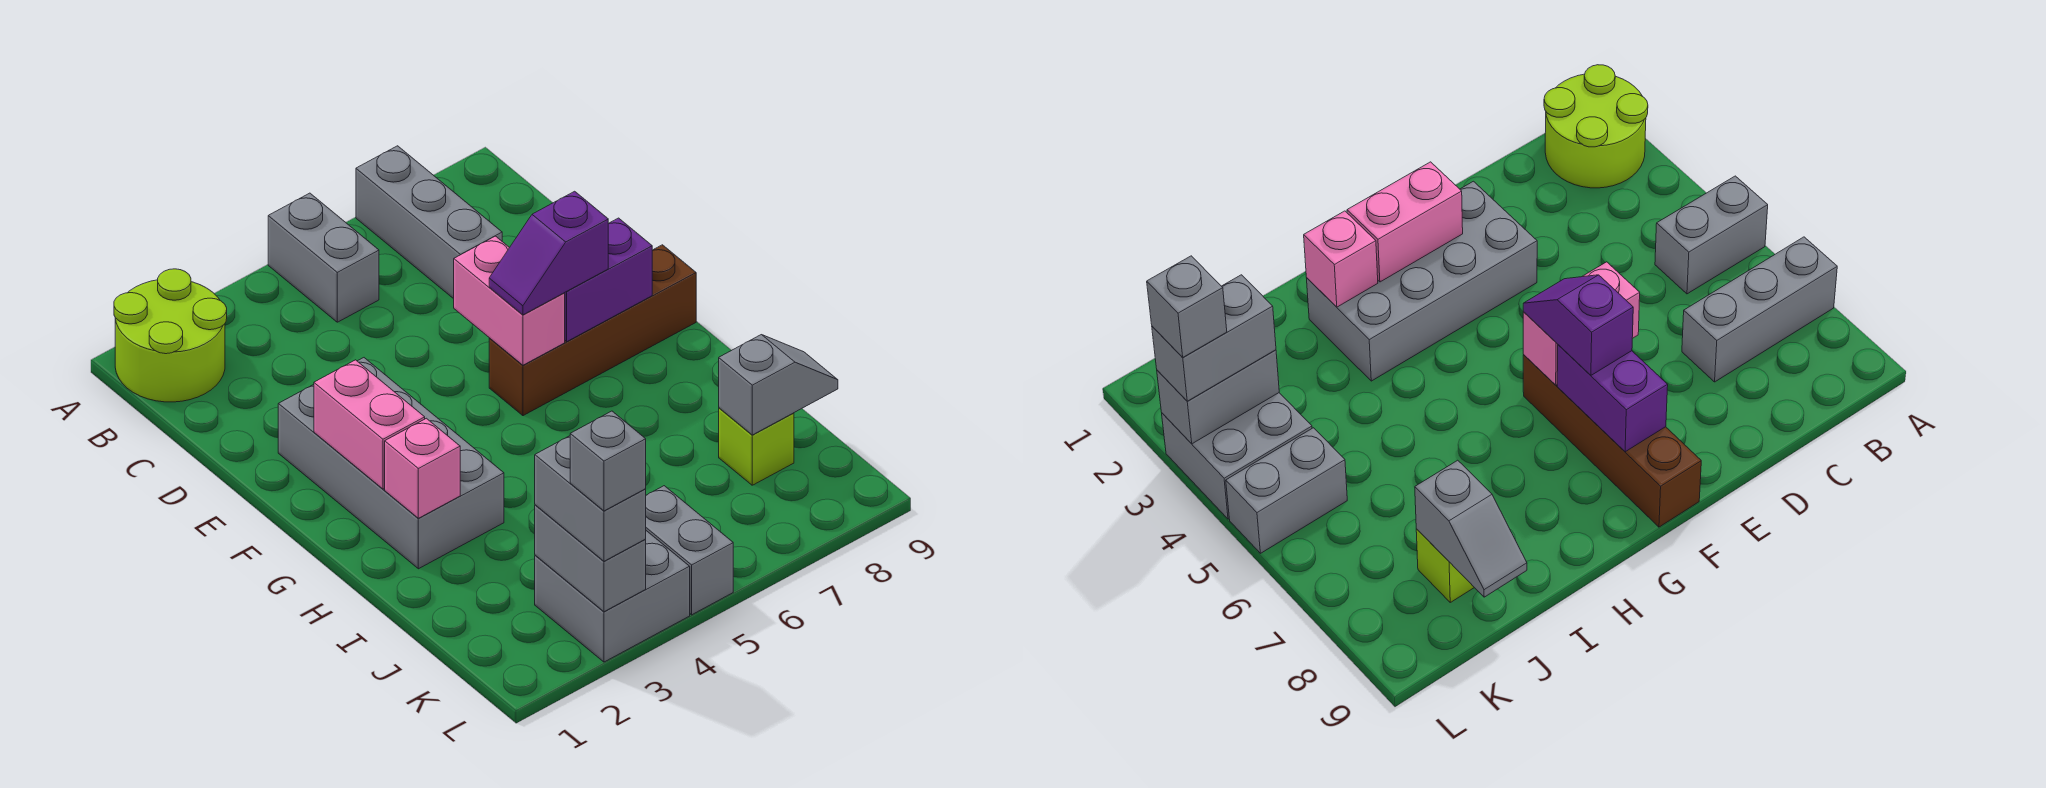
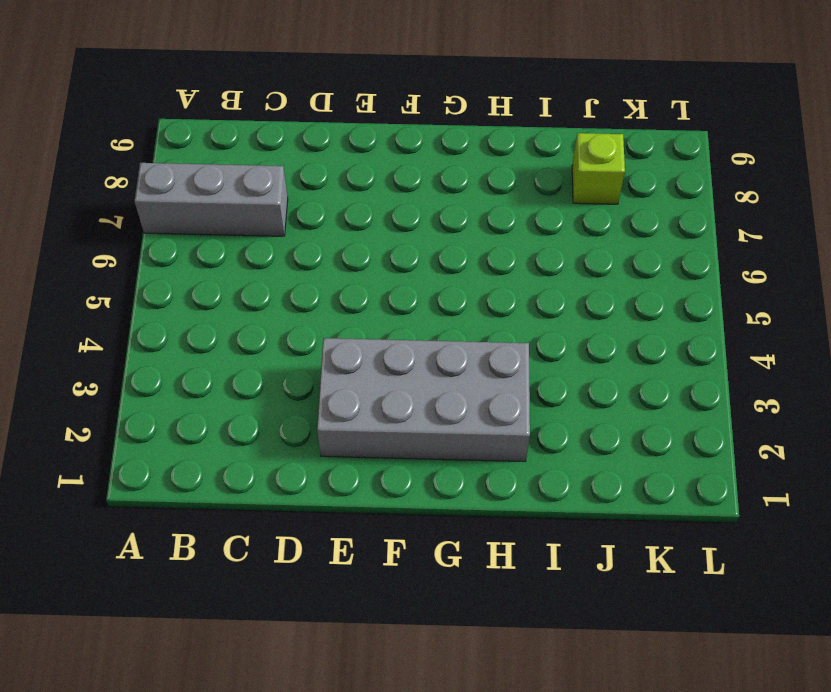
none -> lime round brick A1:B2 level 1
none -> grey brick A5:B5 level 1
none -> brown brick F6:F9 level 1

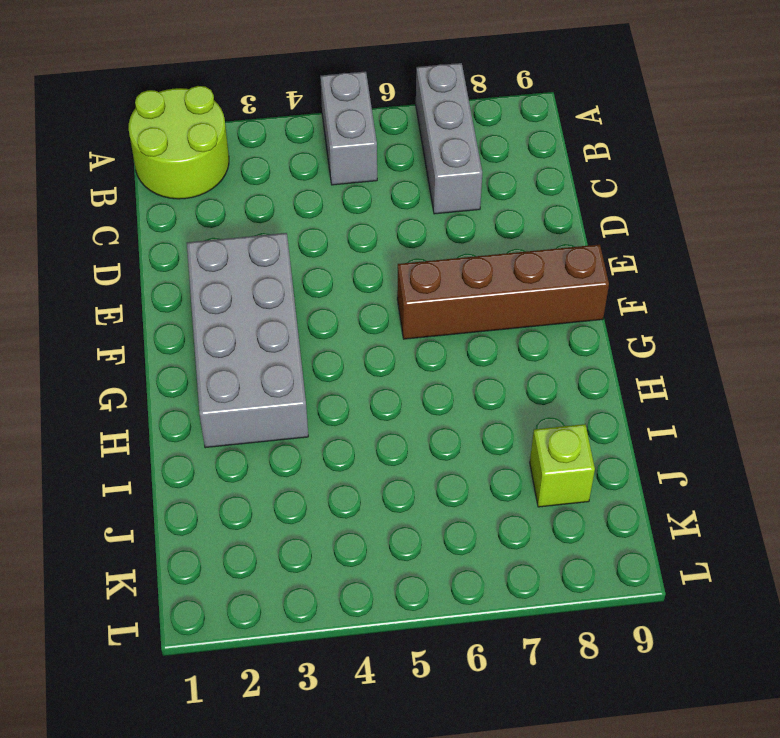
none -> grey brick K3:L4 level 1
none -> grey brick K5:L5 level 1
none -> pink brick E6:F6 level 2

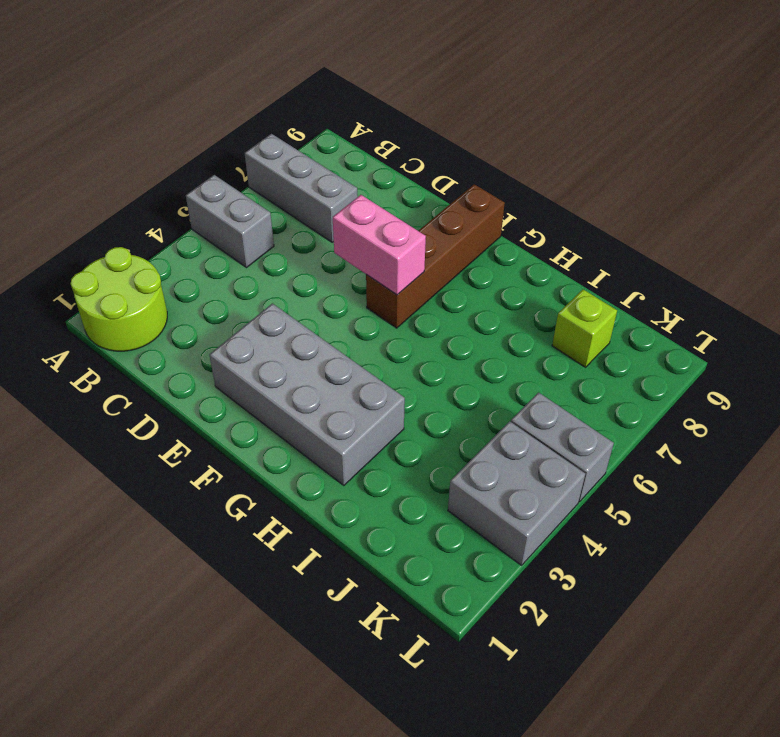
none -> pink brick F2:G2 level 2
none -> purple brick F7:F8 level 2
none -> pink brick H2 level 2

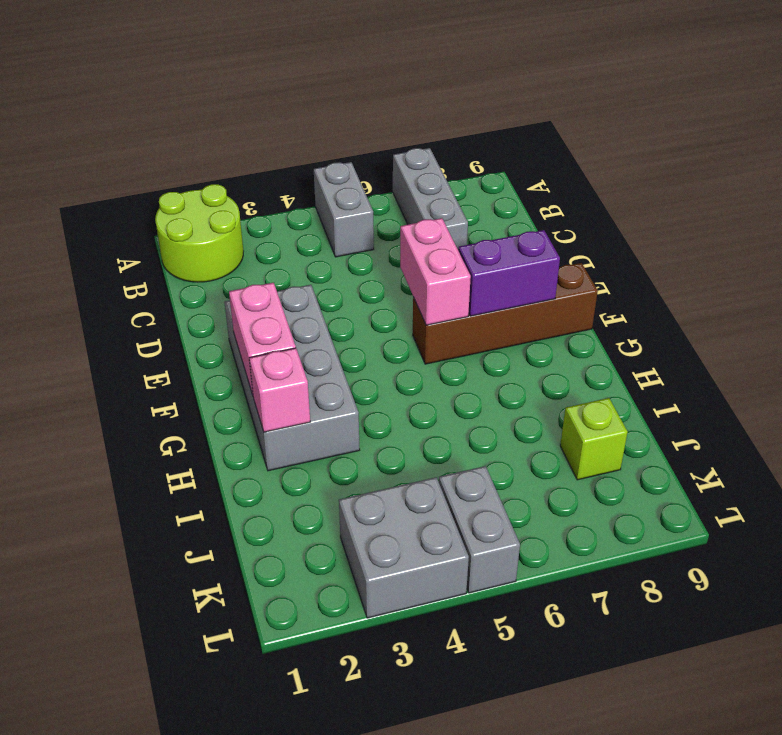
none -> grey slope J8:J9 level 2 top 8
none -> grey brick K3:L3 level 2
none -> purple slope F6:F7 level 3 top 7

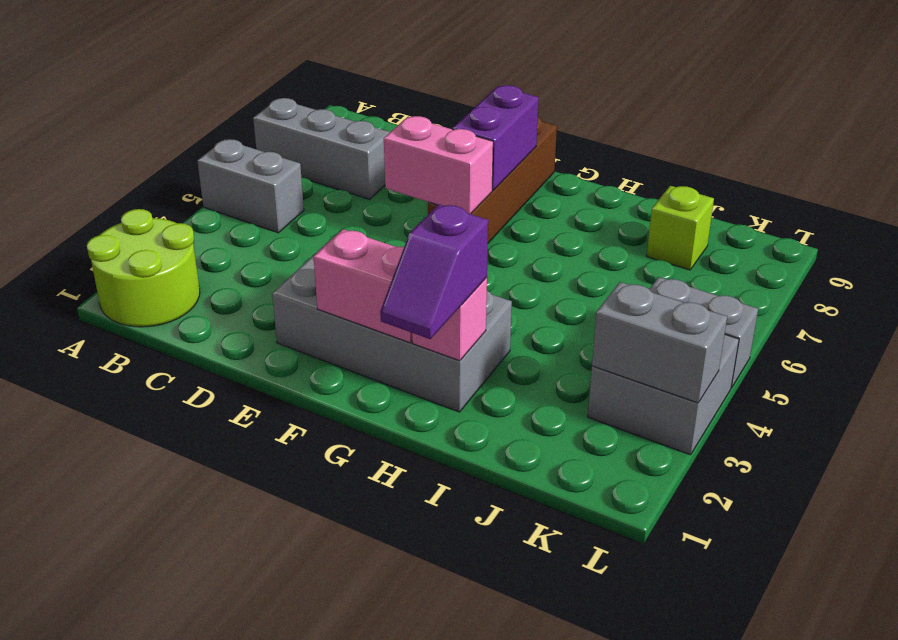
purple slope H1:H2 level 3 top 2 -> purple slope F6:F7 level 3 top 7
none -> grey slope J8:J9 level 2 top 8
none -> grey brick K3:L3 level 3
none -> grey brick L3 level 4

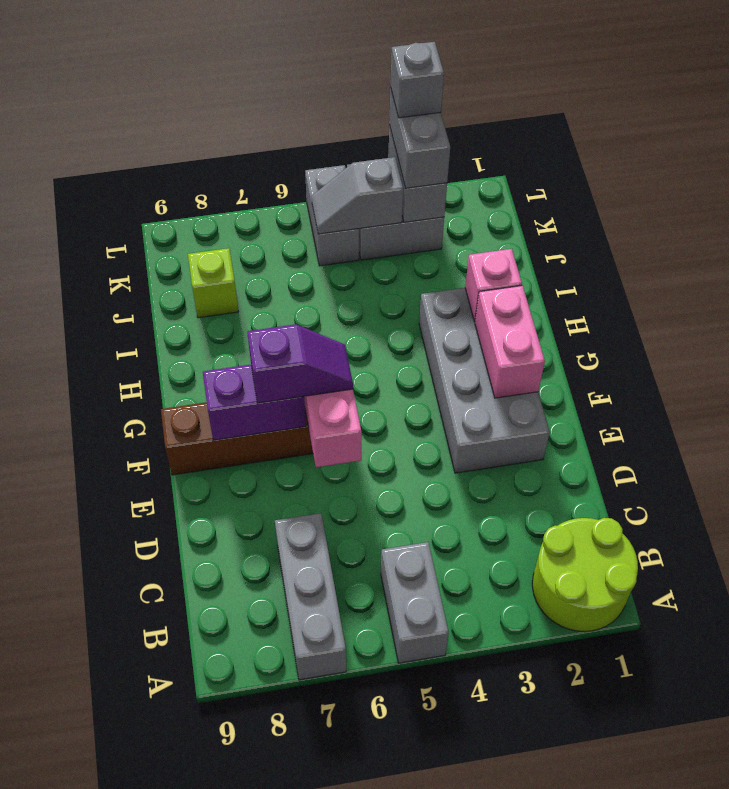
grey slope K4:K5 level 2 top 4 -> grey slope J8:J9 level 2 top 8

